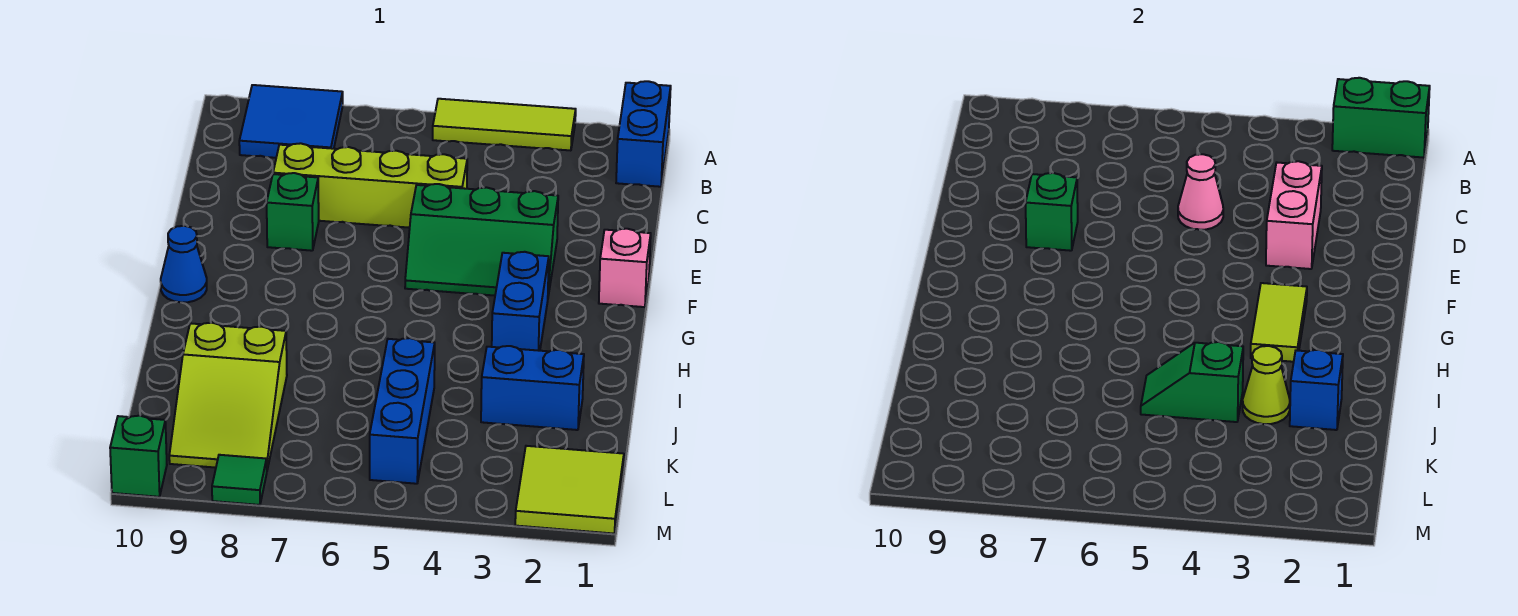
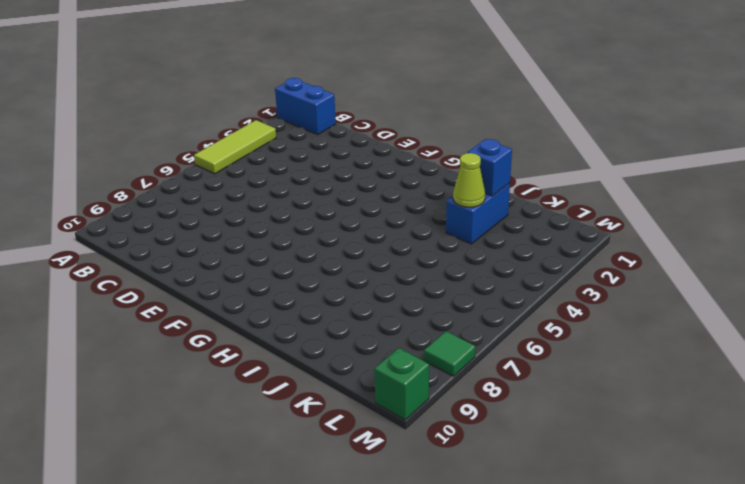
none -> blue tile A8:B9 level 1
none -> lime brick D5:D8 level 1
none -> green slope E3:F5 level 1 top E

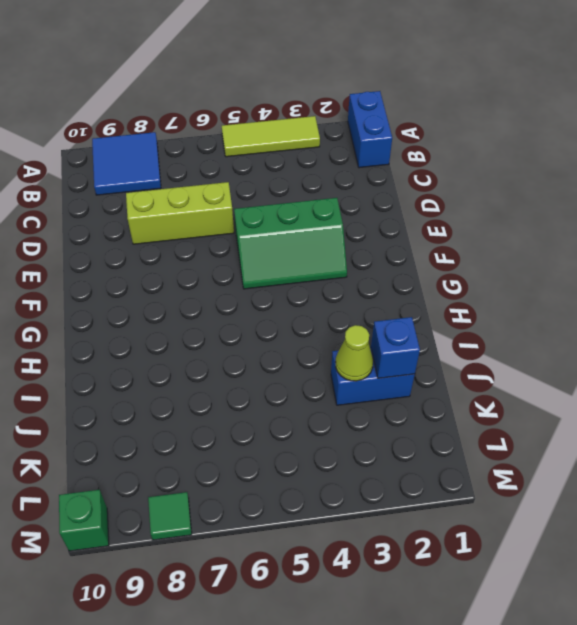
lime brick D6:D8 level 1 -> lime brick D5:D8 level 1
none -> green brick E8 level 1
none -> pink brick F1 level 1
none -> blue brick G3:H3 level 1

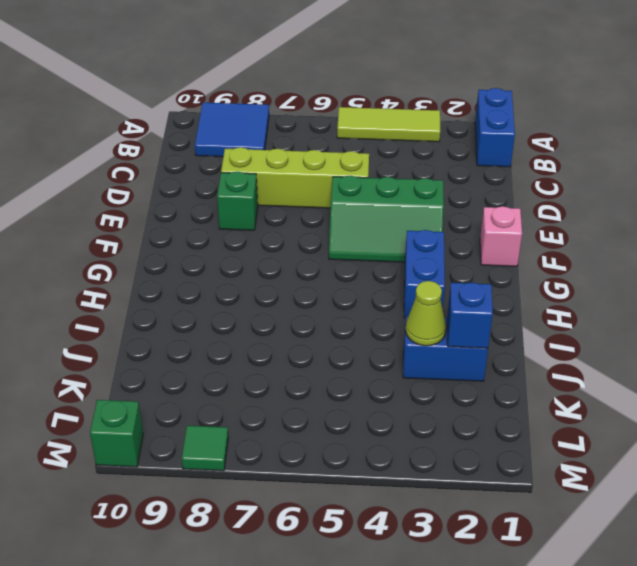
none -> blue cone G10 level 1
none -> blue brick J5:L5 level 1
none -> lime slope J8:L9 level 1 top J

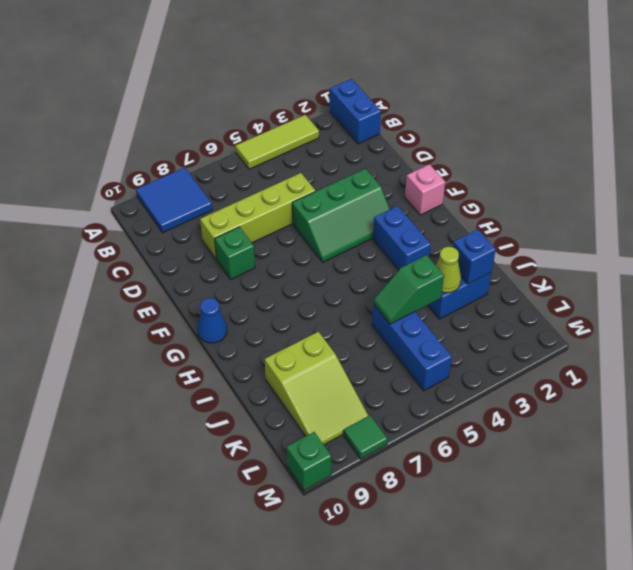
none -> lime tile L1:M2 level 1
none -> green brick A1:A2 level 2
none -> pink brick D3:E3 level 2

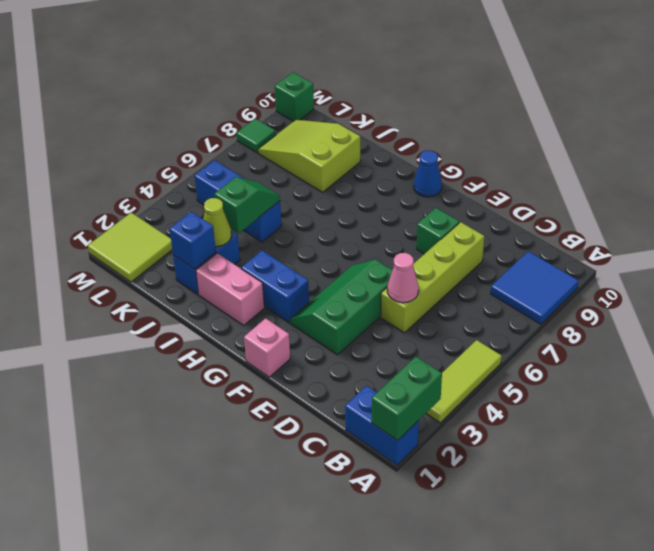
pink brick H2:I2 level 1 -> pink brick D3:E3 level 2
none -> green brick E8 level 2
none -> lime tile G3:H3 level 2

